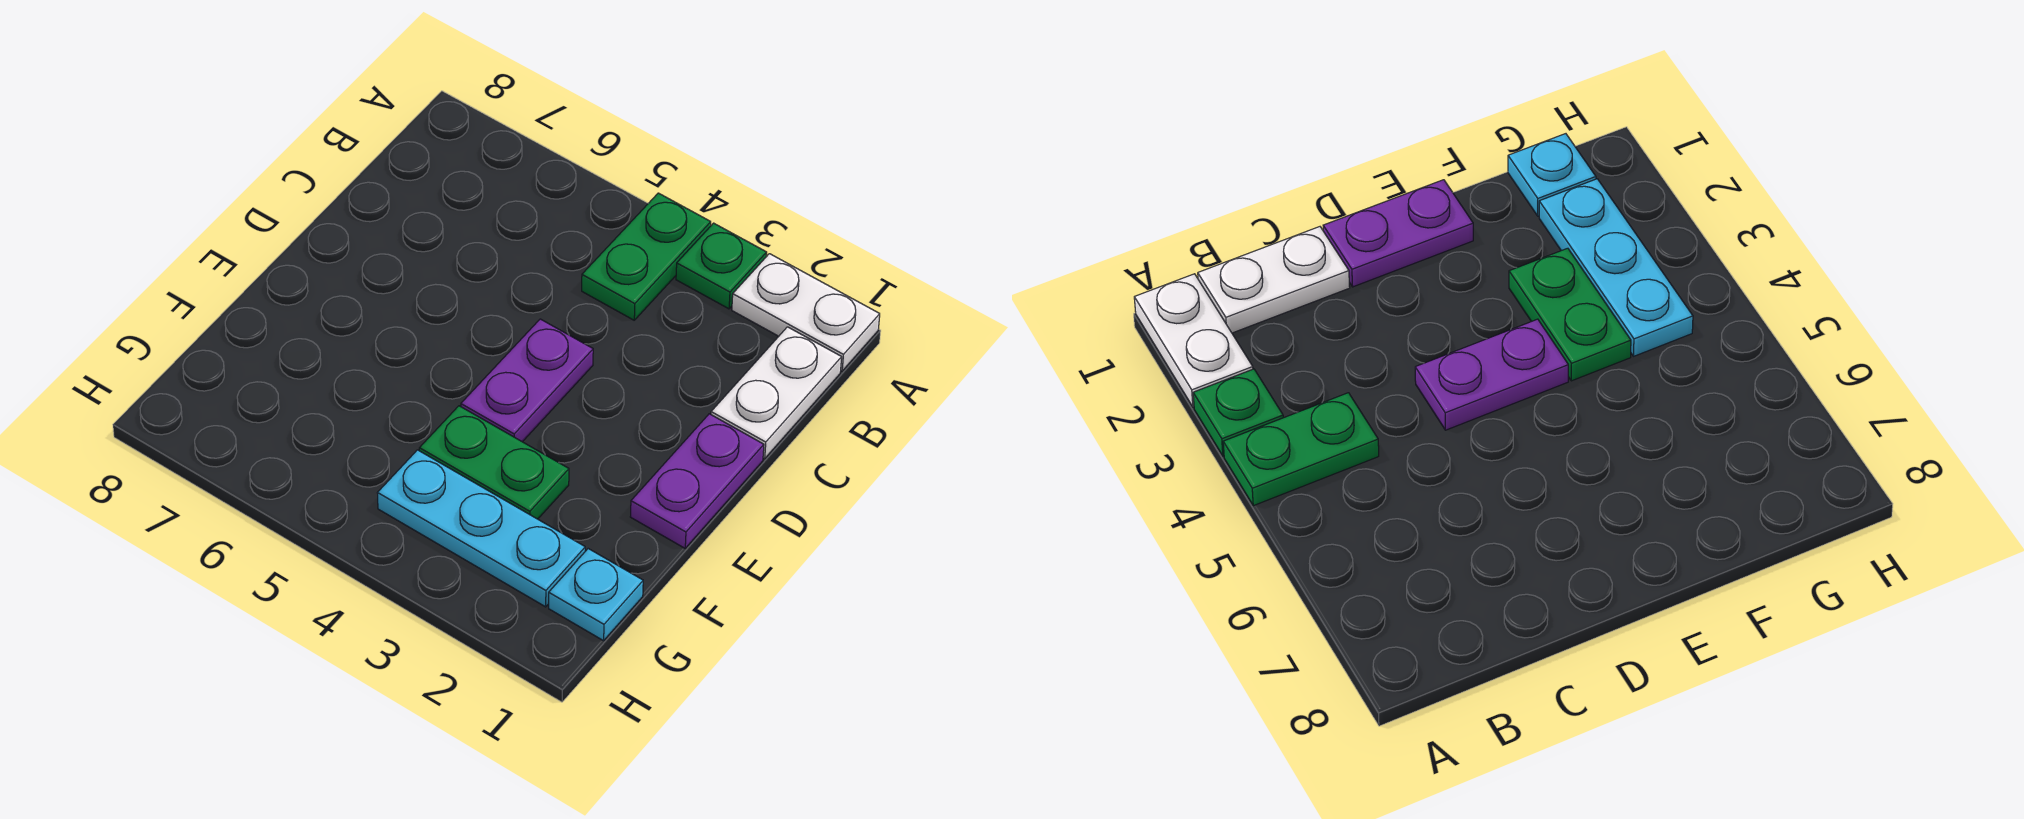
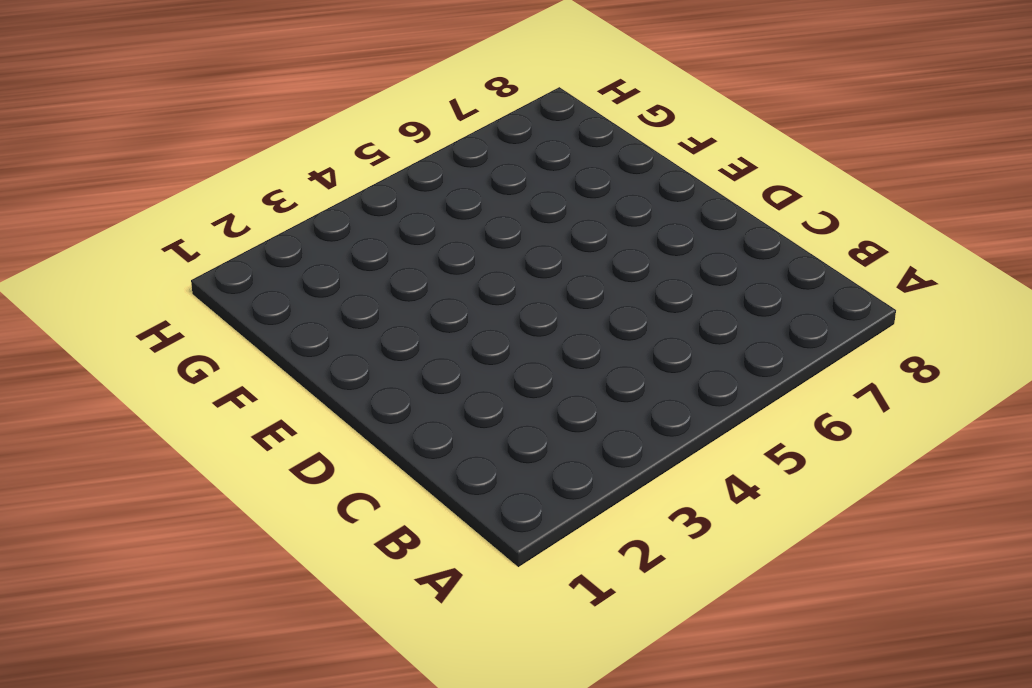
none -> white plate A1:A2 level 1
none -> green plate A3 level 1

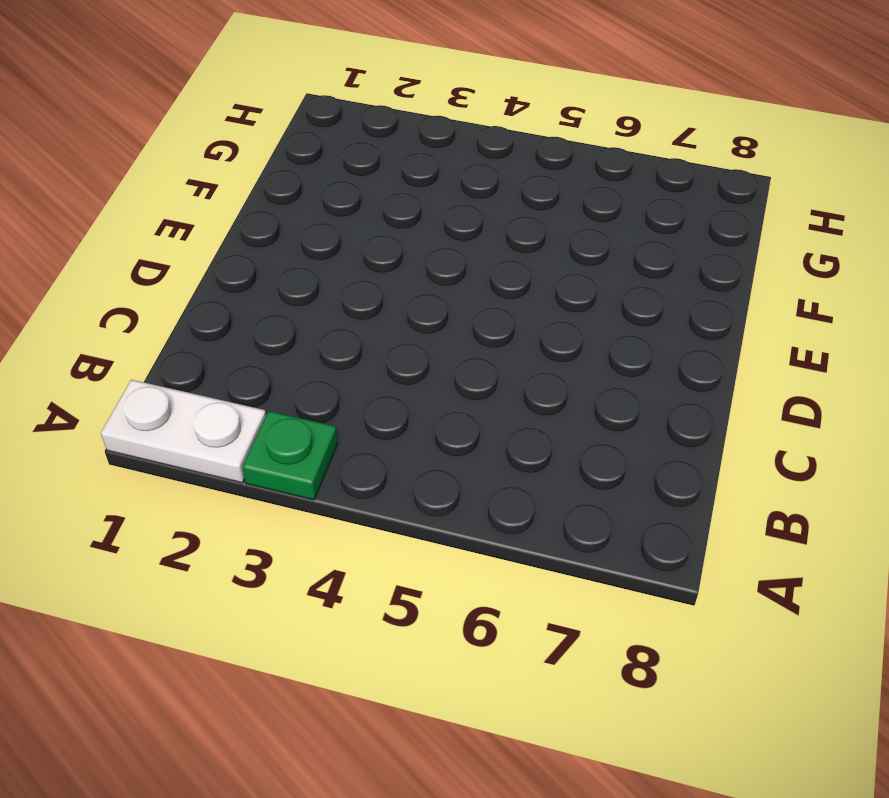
none -> green plate A4:B4 level 1
none -> white plate B1:C1 level 1

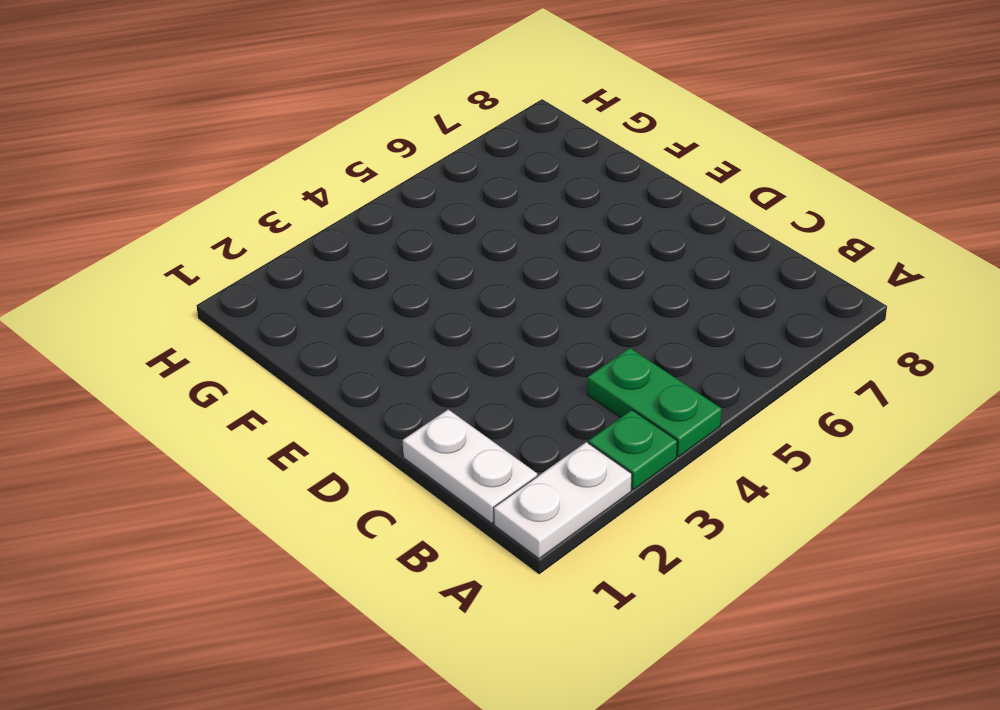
none -> purple plate D1:E1 level 1
none -> purple plate D4:E4 level 1

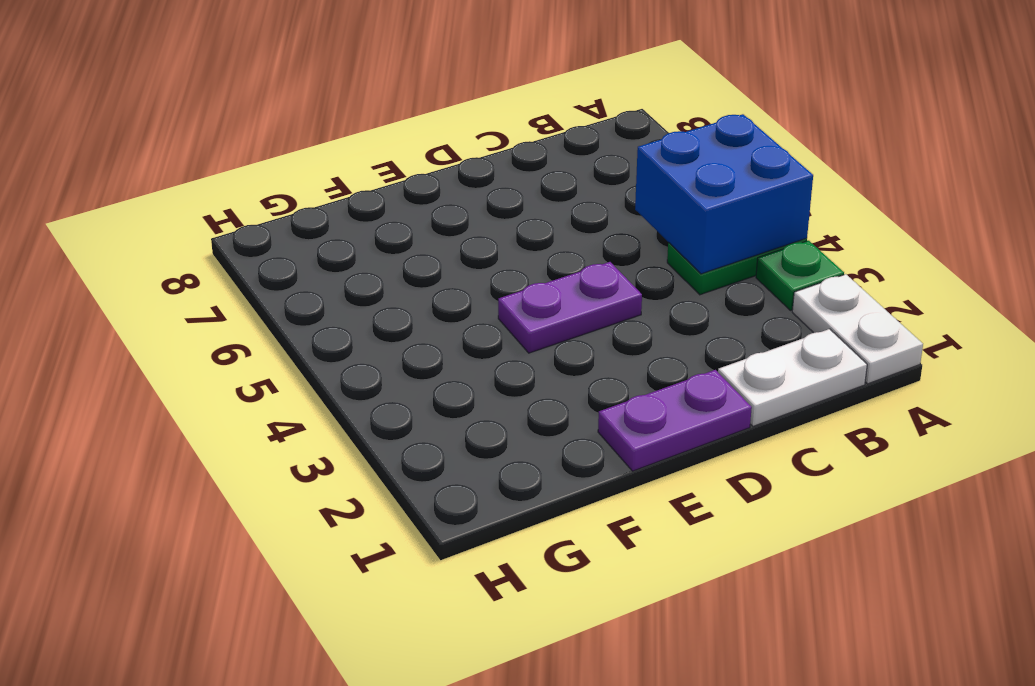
blue brick A4:B5 level 2 -> none
none -> green plate F3:F4 level 1
none -> cyan plate G1 level 1

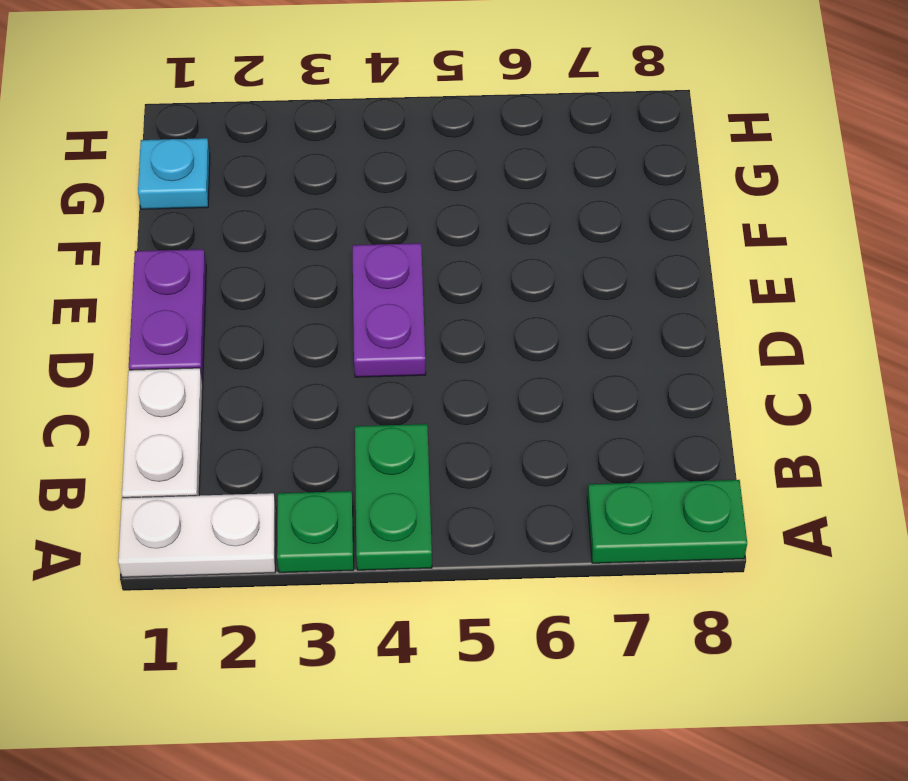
green plate A7:A8 level 1 -> green plate F3:F4 level 1
none -> cyan plate G2:G4 level 1

